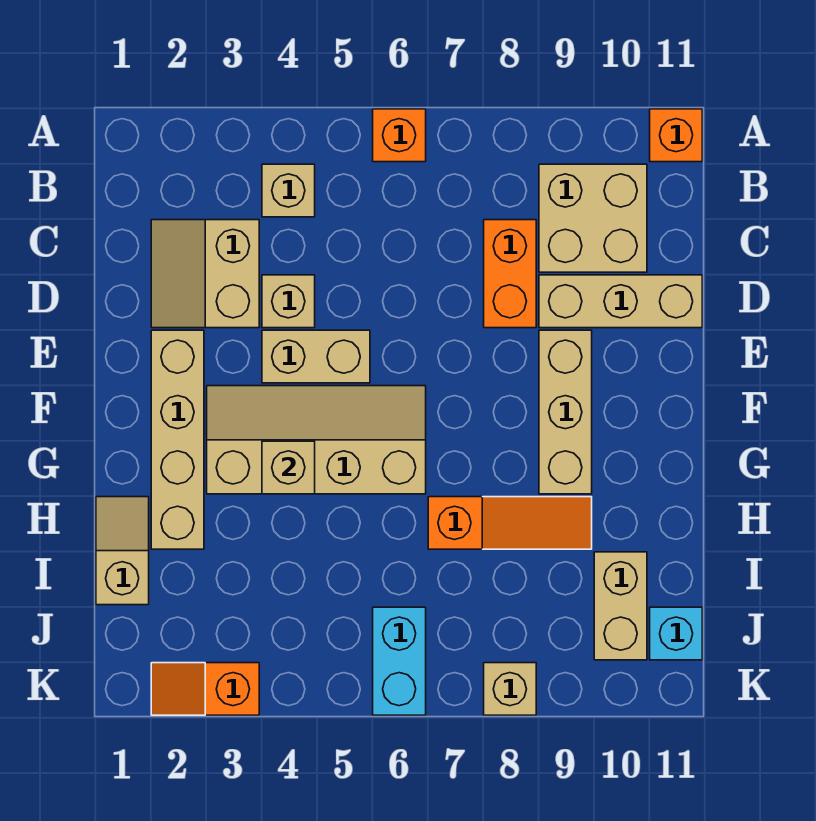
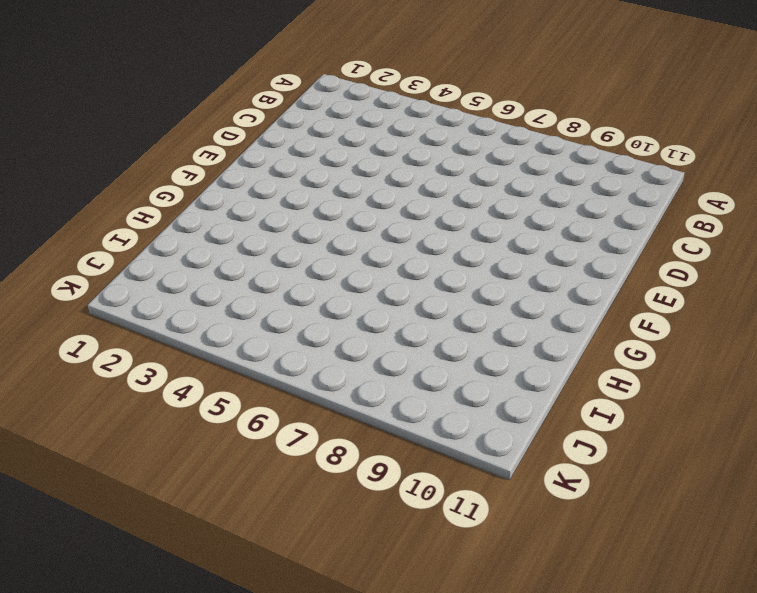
none -> orange brick A6 level 1
none -> orange brick A11 level 1
none -> tan brick B4 level 1

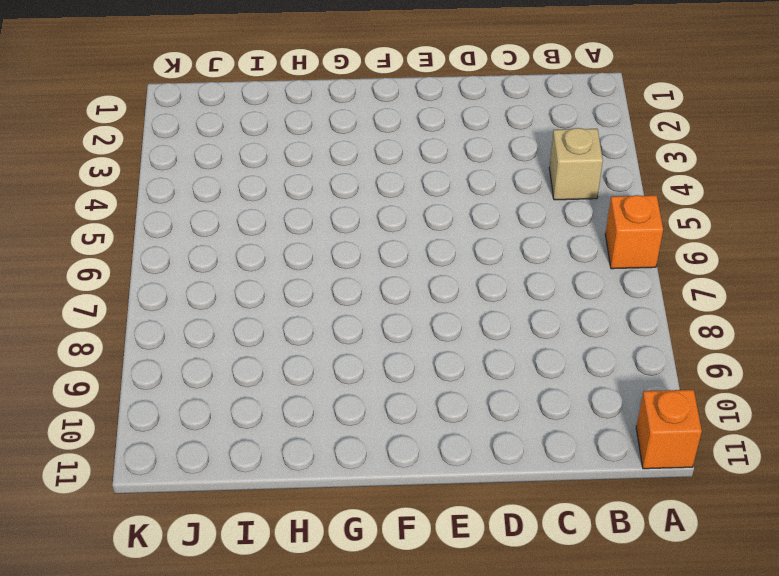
none -> tan brick B9:C10 level 1
none -> tan slope C2:D3 level 1 top 3
none -> orange brick C8:D8 level 1

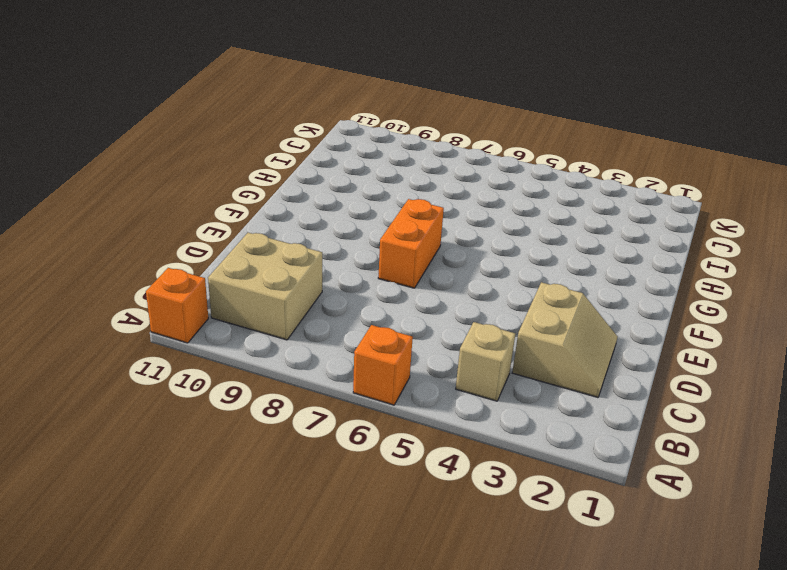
orange brick E7:F7 level 1 -> orange brick C8:D8 level 1
none -> tan brick D4 level 1
none -> tan brick D9:D11 level 1
none -> tan brick E2:H2 level 1

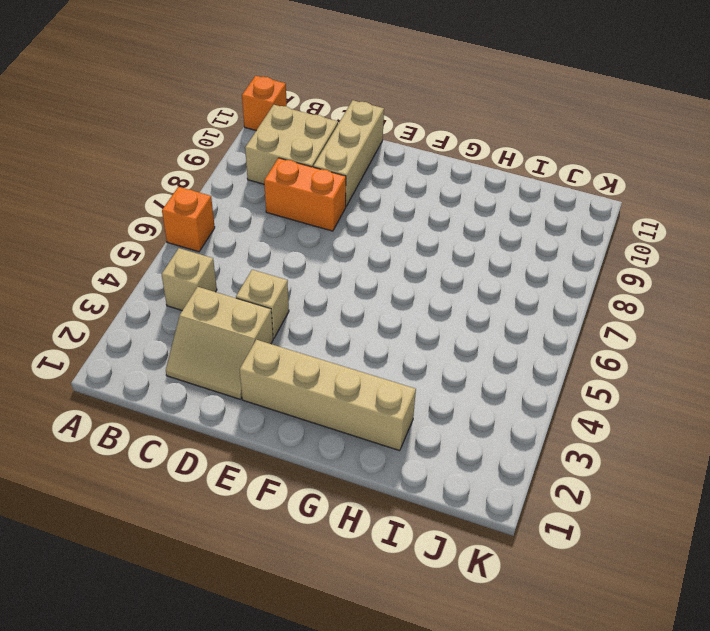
none -> tan brick E4:E5 level 1
none -> tan brick E9:G9 level 1
none -> tan slope F3:G6 level 1 top G

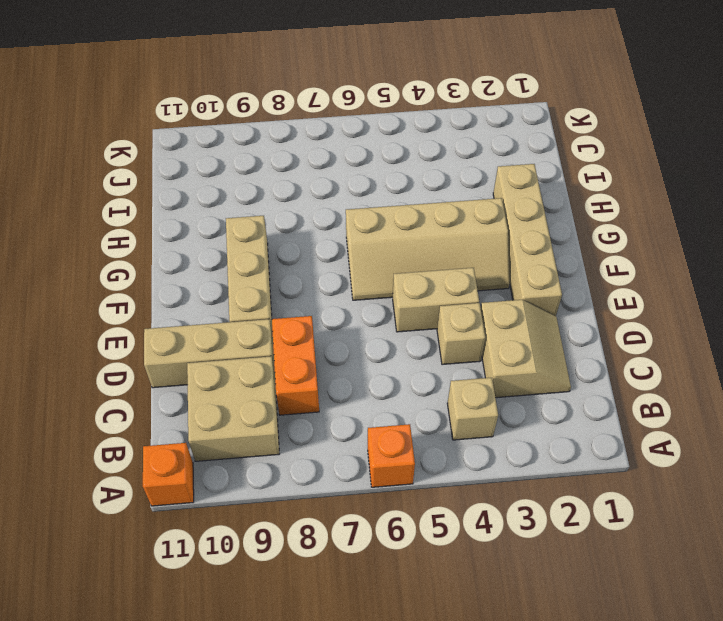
none -> tan slope H1:I1 level 1 top I
none -> orange slope H7:H9 level 1 top 7
none -> tan brick I10:J10 level 1

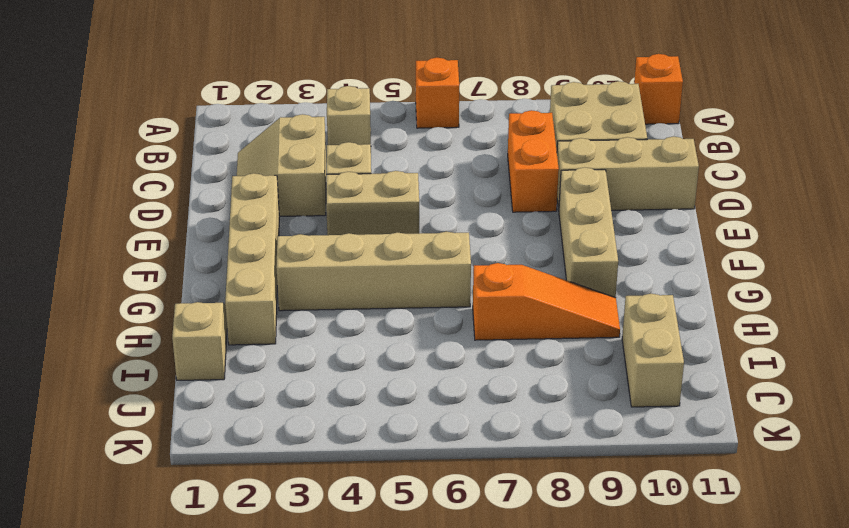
none -> cyan brick J6:K6 level 1
none -> cyan brick J11 level 1
none -> orange slope K2:K3 level 1 top 3

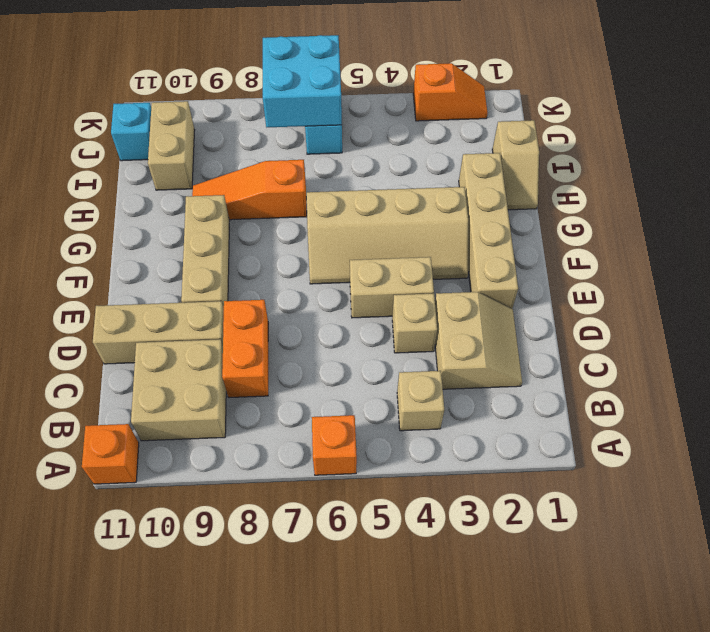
cyan brick J6:K7 level 2 -> none
none -> tan brick K8 level 1
none -> tan brick G4 level 2

